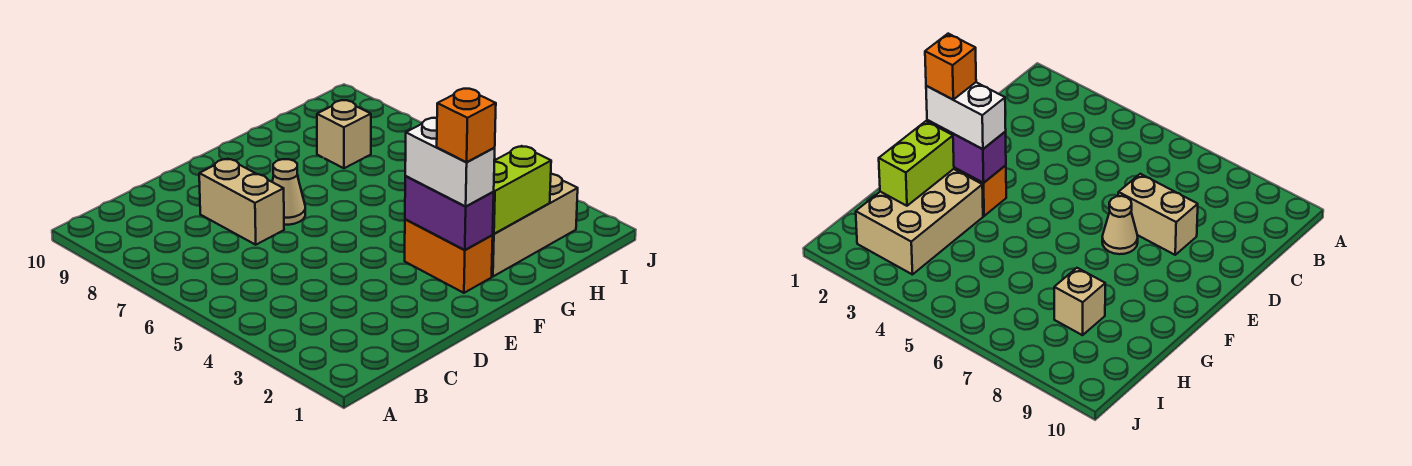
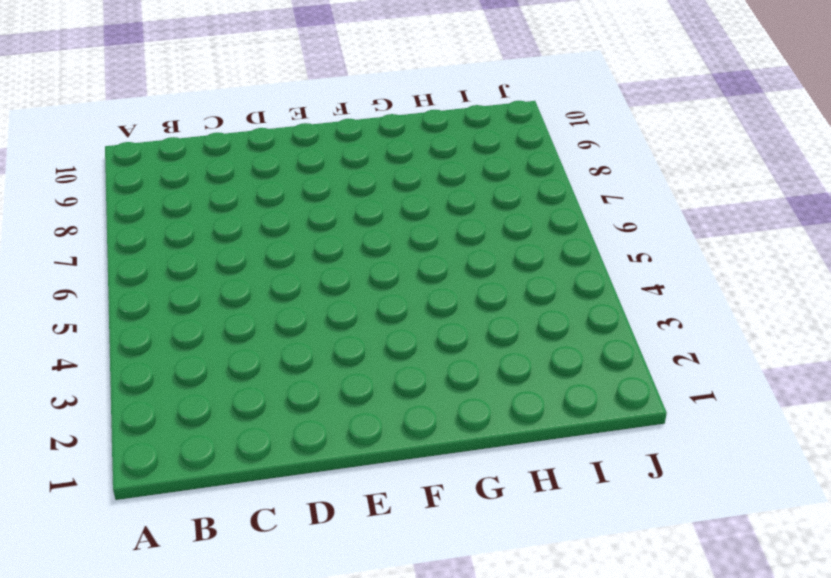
none -> tan brick D7:D8 level 1
none -> tan cone E7 level 1

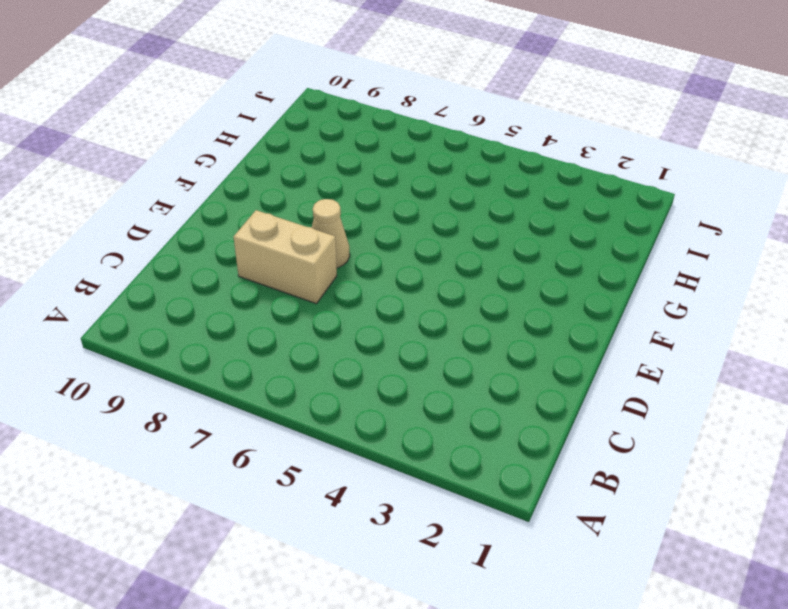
none -> orange brick F2:F3 level 1
none -> tan brick G2:I3 level 1

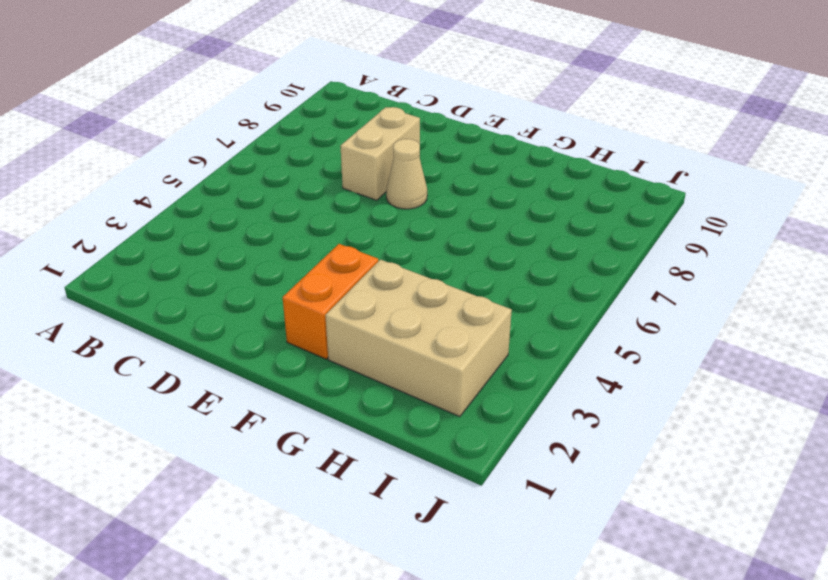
none -> tan brick H8 level 1
none -> purple brick F2:F3 level 2

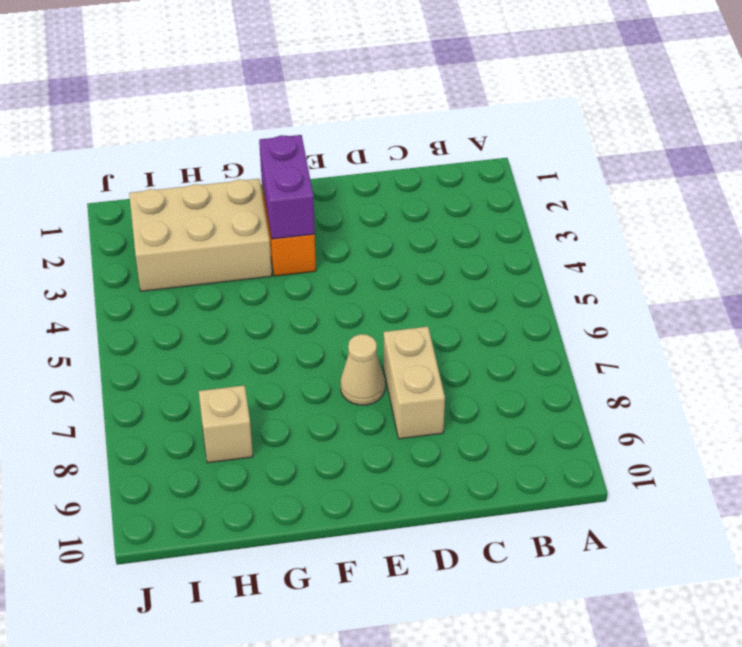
none -> lime brick G2:H2 level 2
none -> white brick F2:F3 level 3

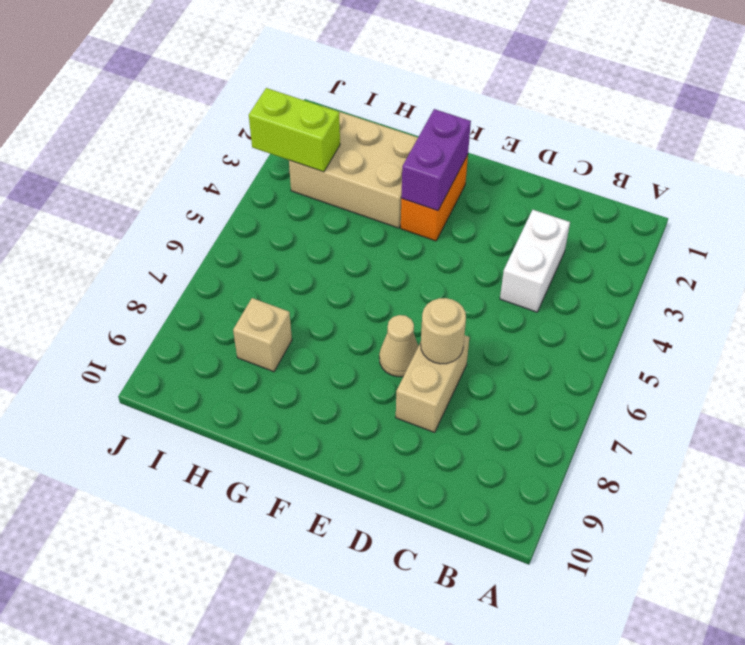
white brick C3:C4 level 1 -> white brick F2:F3 level 3
tan round brick D7 level 2 -> none
lime brick I3:J3 level 2 -> lime brick G2:H2 level 2
none -> orange brick F2 level 4

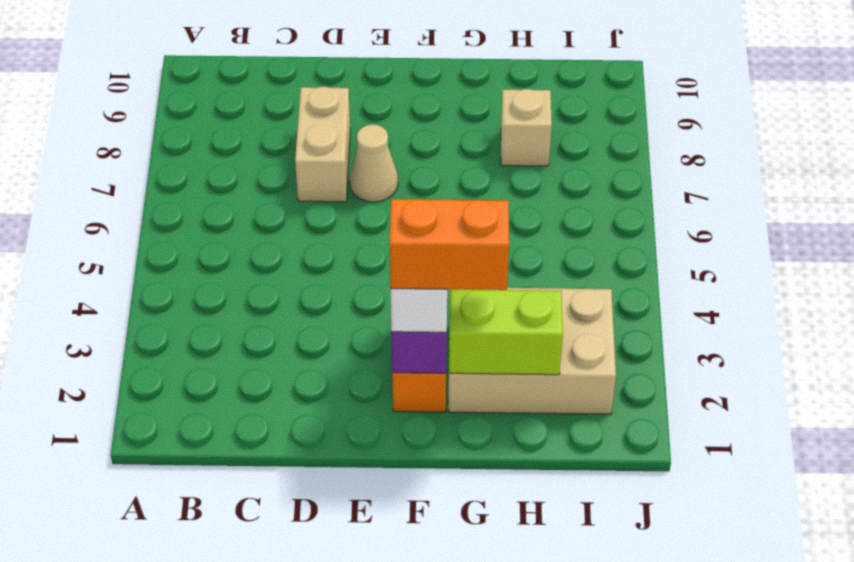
orange brick F2:G2 level 4 -> orange brick F2 level 4

